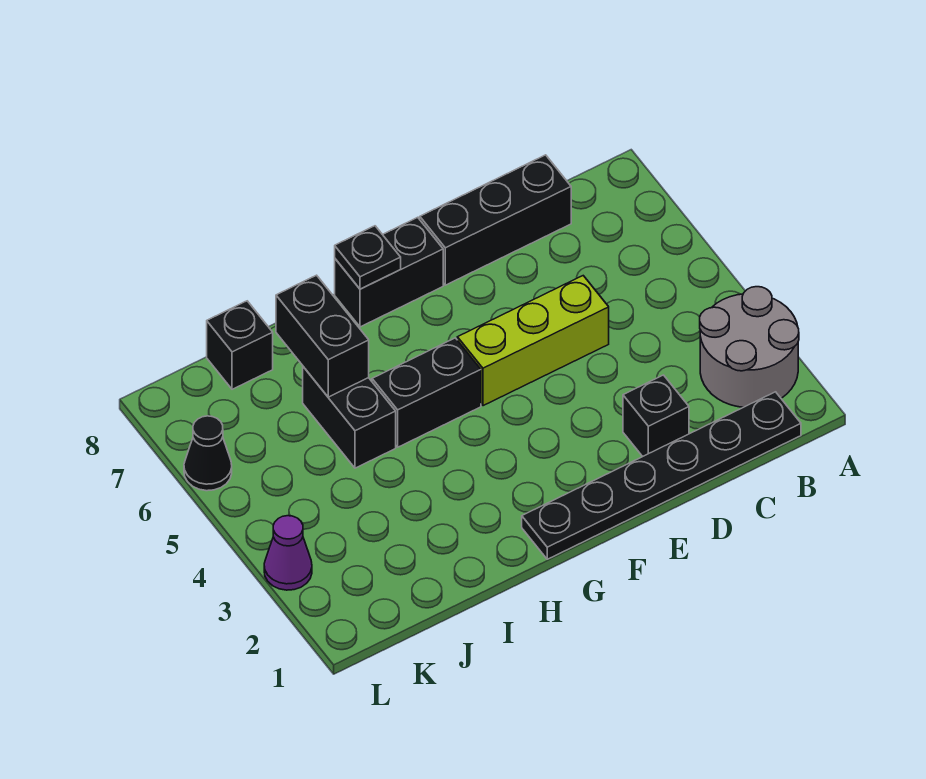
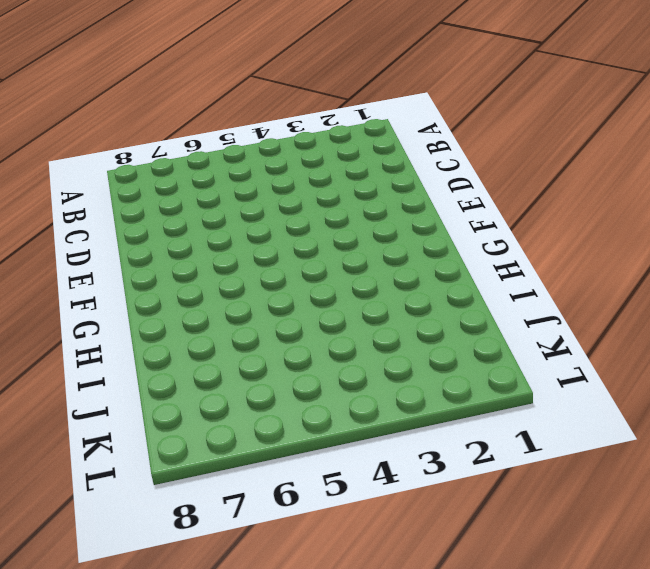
none -> grey round brick A2:B3 level 1
none -> black plate B1:G1 level 1
none -> black brick C8:E8 level 1

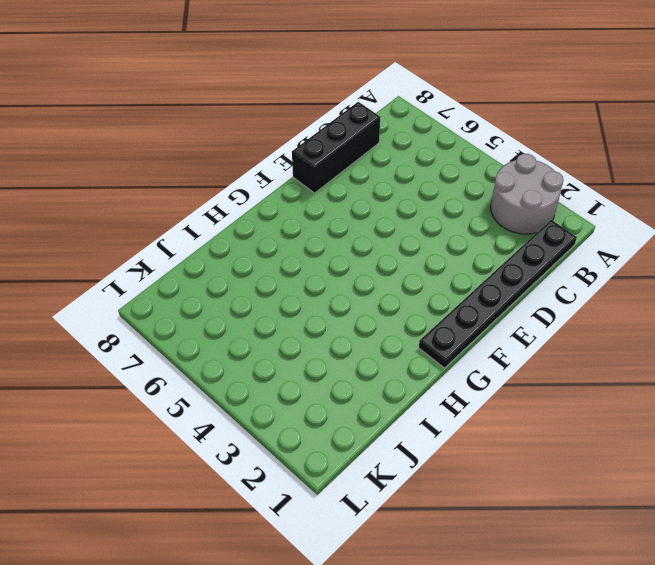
none -> black brick D2 level 1
none -> lime brick D5:F5 level 1
none -> black brick F8:G8 level 1

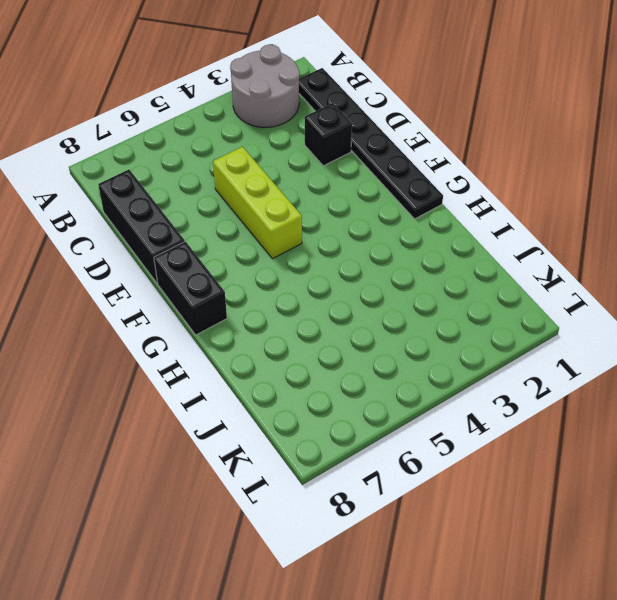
none -> black brick G5:H5 level 1
none -> black brick I5:I6 level 1
none -> black brick J8 level 1

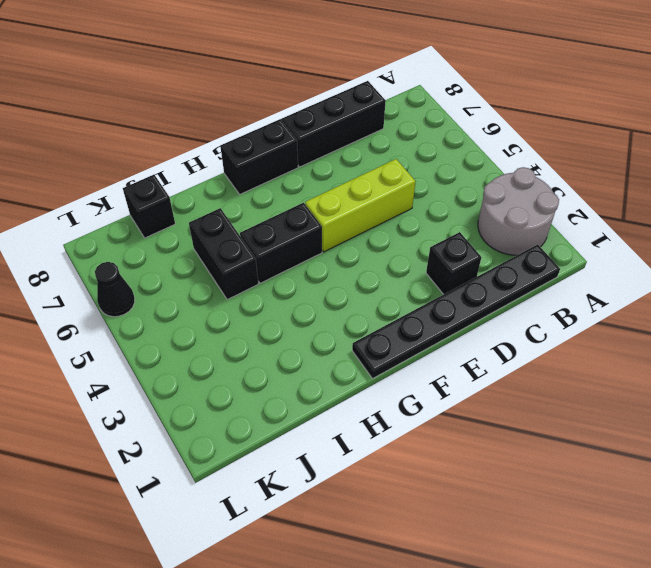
none -> purple cone L3 level 1
none -> black plate G8 level 2
none -> black brick I6:I7 level 2

